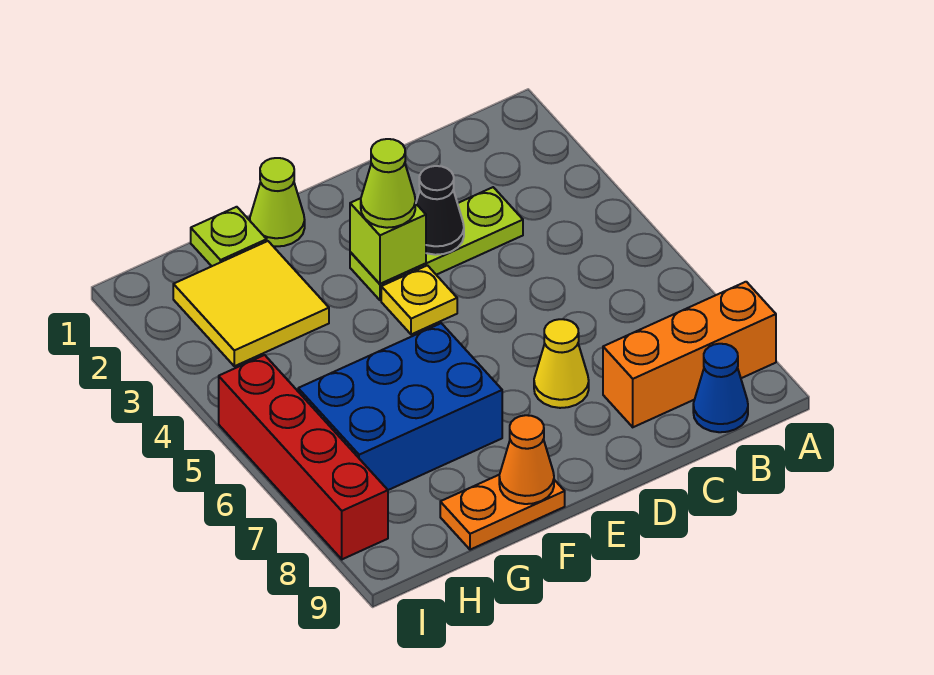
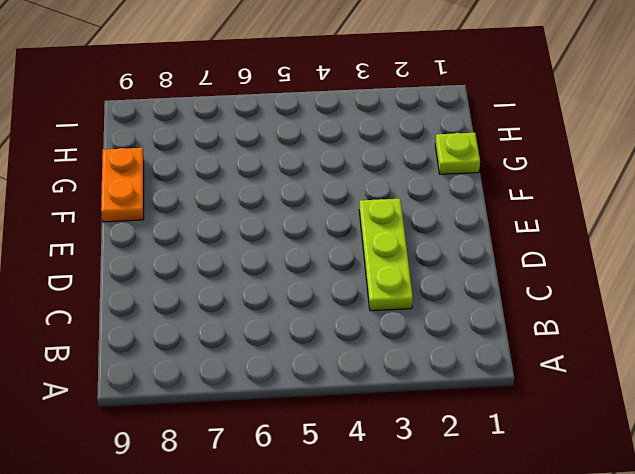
none -> orange brick A8:C8 level 1
none -> blue cone B9 level 1
none -> yellow cone D7 level 1

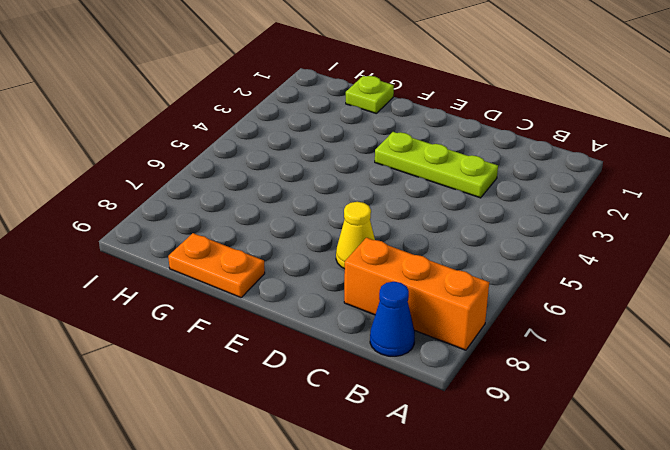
none -> yellow plate E4 level 1
none -> lime cone F1 level 1
none -> blue brick F6:H7 level 1

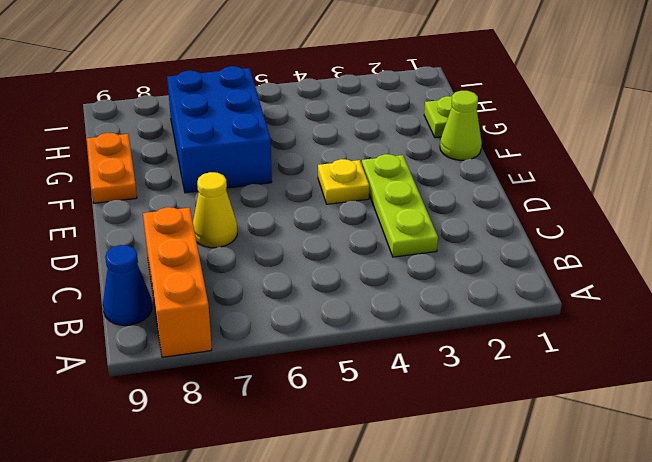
none -> yellow tile G2:H3 level 1
none -> red brick I5:I8 level 1
none -> black cone D3 level 2

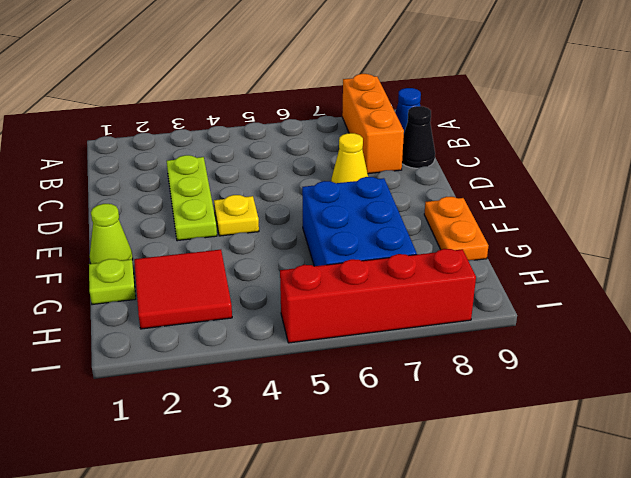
black cone C9 level 1 -> black cone D3 level 2
red tile G2:H3 level 1 -> yellow tile G2:H3 level 1
none -> lime brick E3 level 2
none -> orange cone F9 level 2
none -> lime cone E3 level 3

